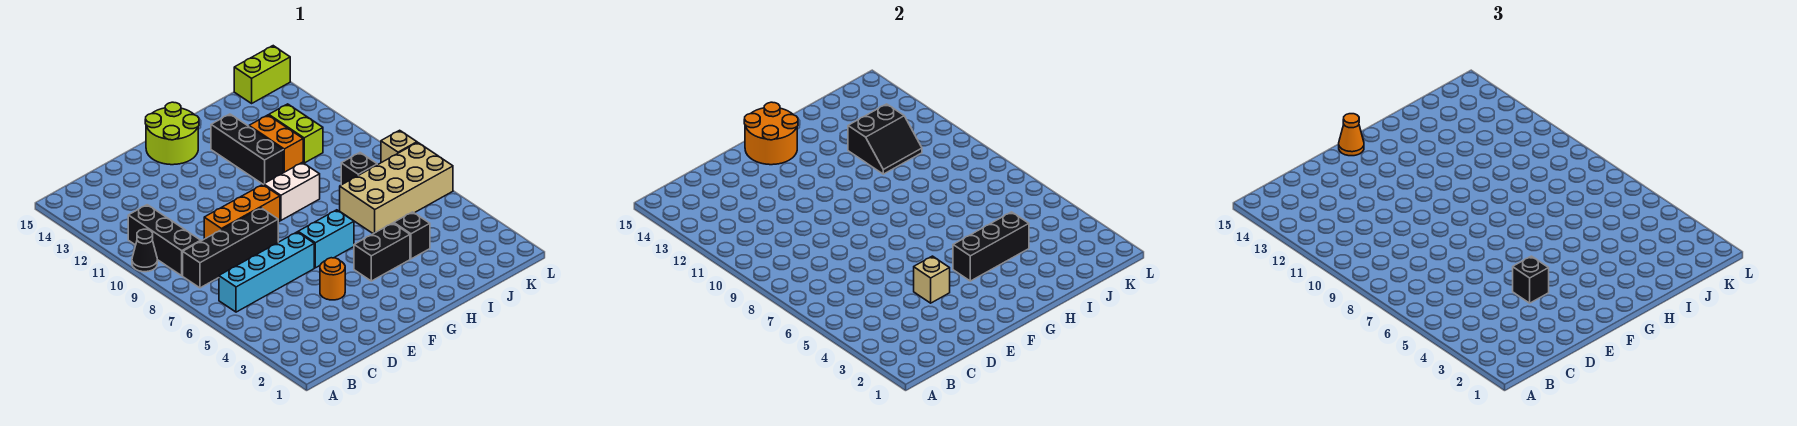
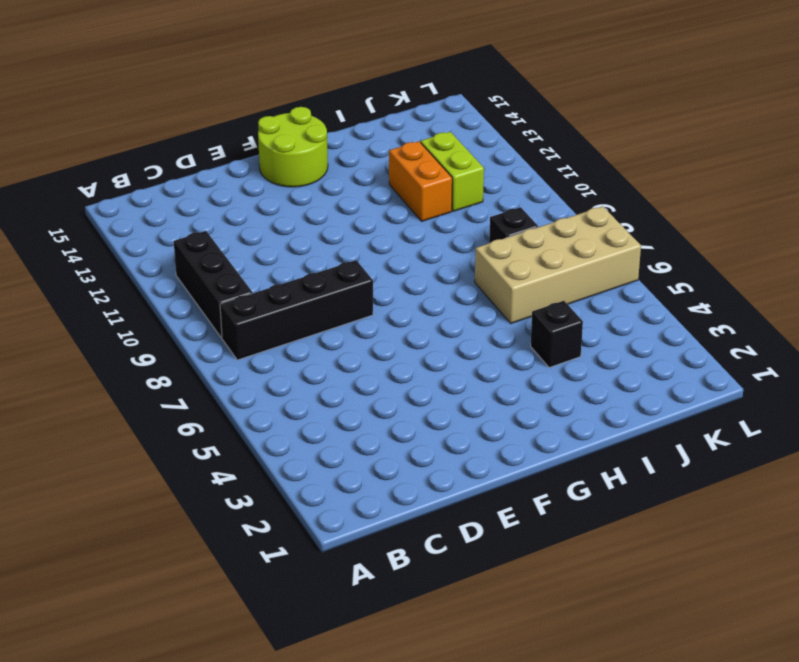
none -> black cone A10 level 1
none -> cyan brick B6:E6 level 1
none -> orange brick D9:F9 level 1

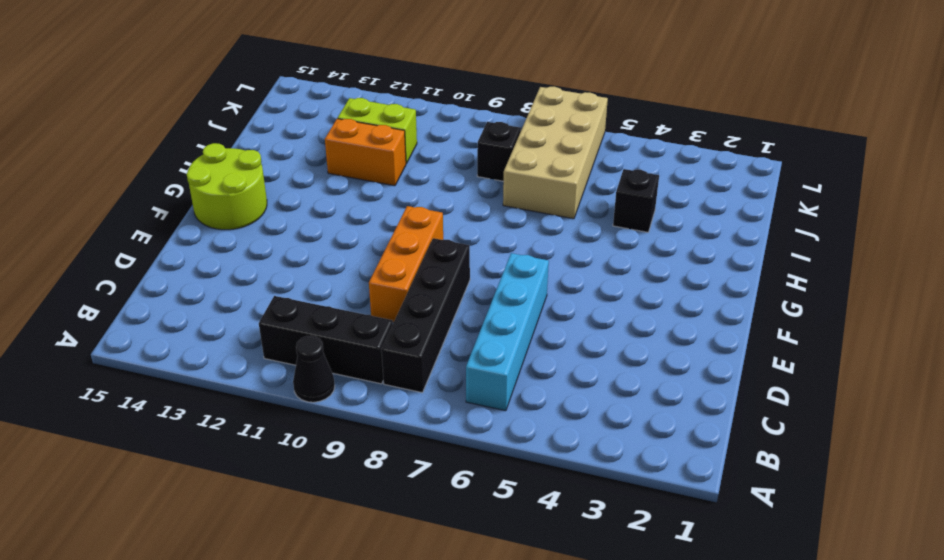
none -> orange round brick E4 level 1
none -> cyan brick F6:G6 level 1
none -> black brick G4:H4 level 1

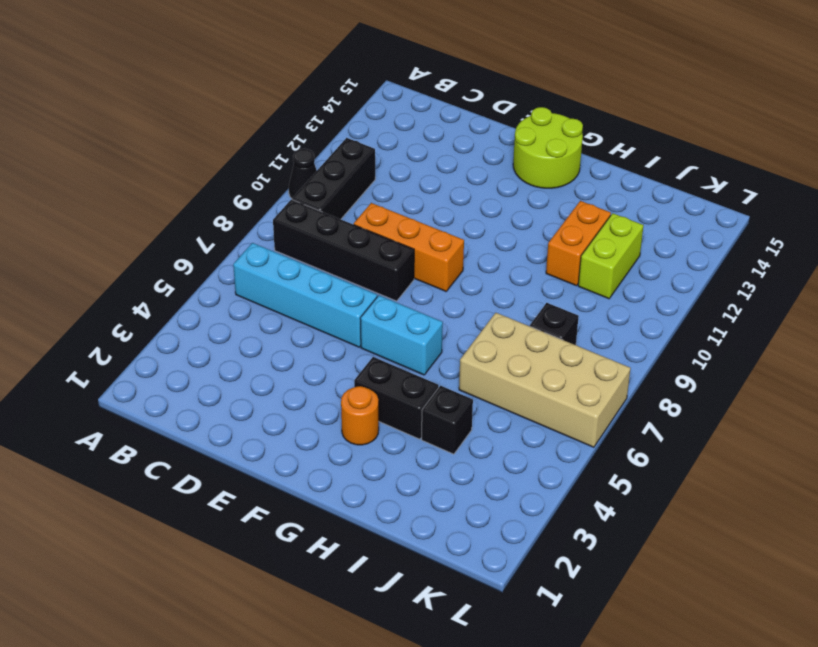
orange round brick G3 level 1 -> orange round brick E4 level 1
none -> white brick G9:H9 level 1
none -> black brick H11:H13 level 1
none -> lime brick K15:L15 level 1

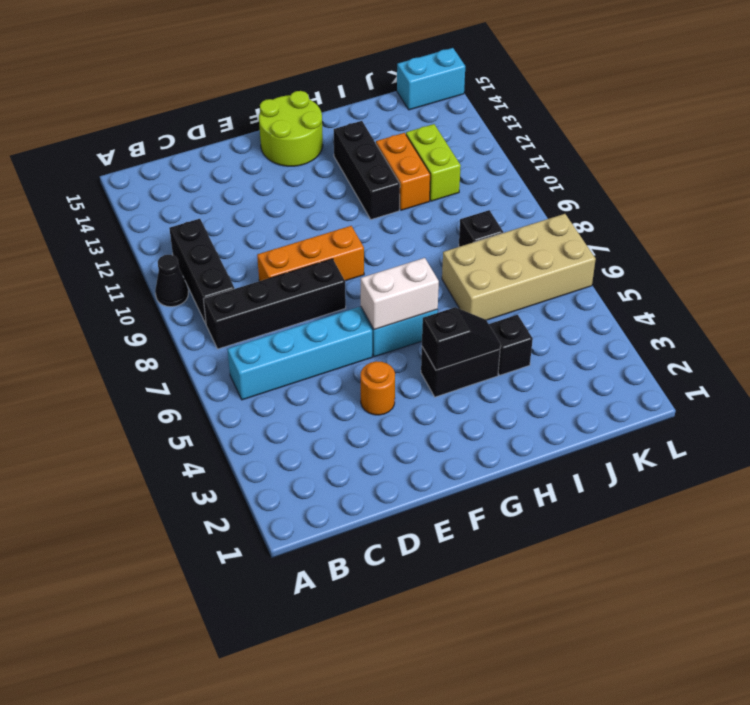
white brick F6:G6 level 2 -> white brick G9:H9 level 1
black slope G4:H4 level 2 top G -> black brick G4:I4 level 2
cyan brick K15:L15 level 1 -> lime brick K15:L15 level 1
none -> tan brick L8 level 1
none -> tan brick E4 level 2
none -> orange round brick F14:G15 level 2

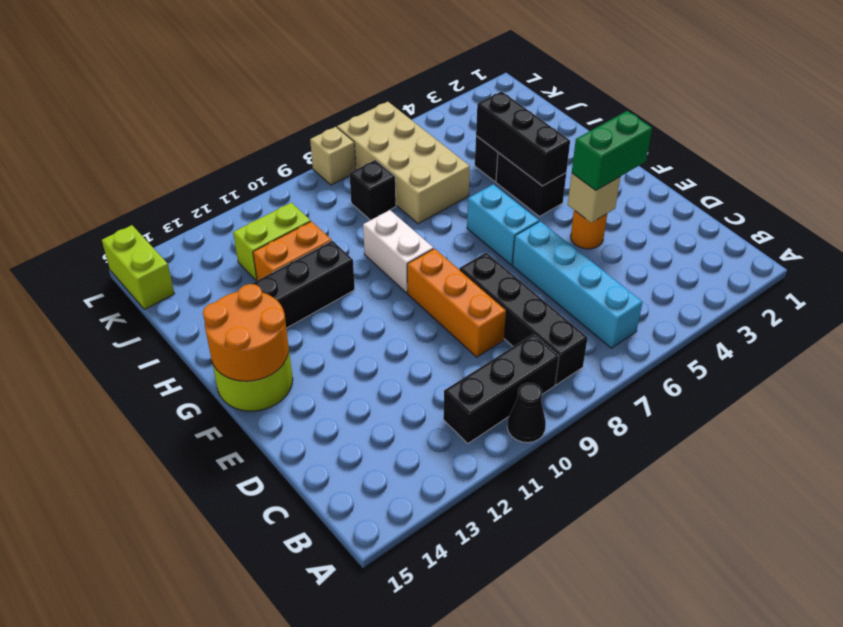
green brick E3:E4 level 3 -> black brick E4 level 3
none -> black slope I11:J12 level 2 top 12
none -> orange cone F15 level 3

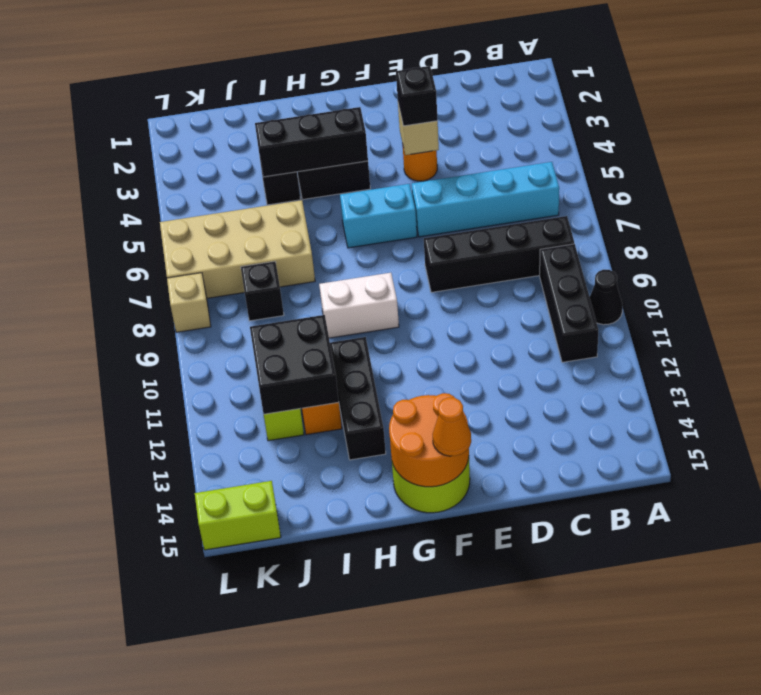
black brick I11:J12 level 2 -> black slope I11:J12 level 2 top 12
none -> orange brick D9:F9 level 1

